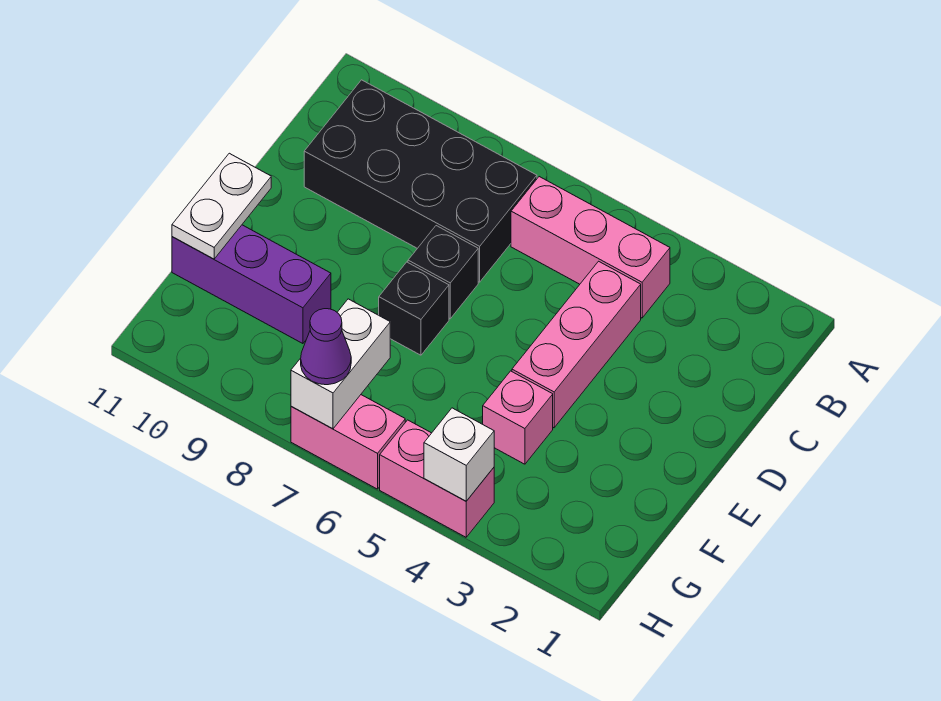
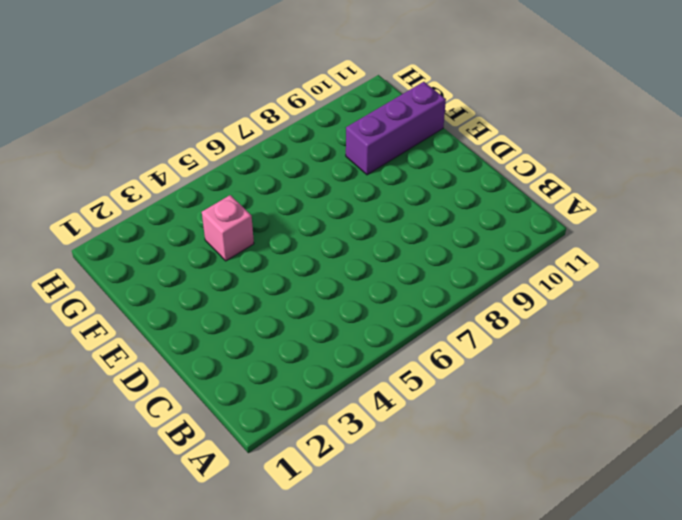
none -> pink brick B4:B6 level 1
none -> black brick B7:C10 level 1
none -> pink brick C4:E4 level 1

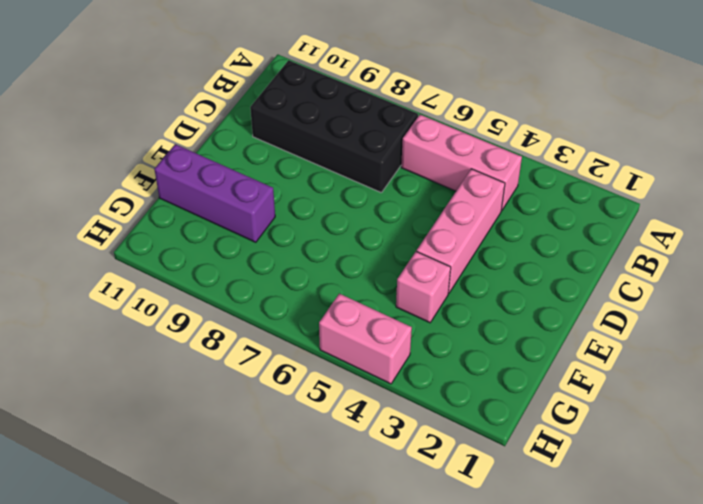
none -> black brick D7 level 1
none -> black brick E7 level 1
none -> pink brick H6:H7 level 1

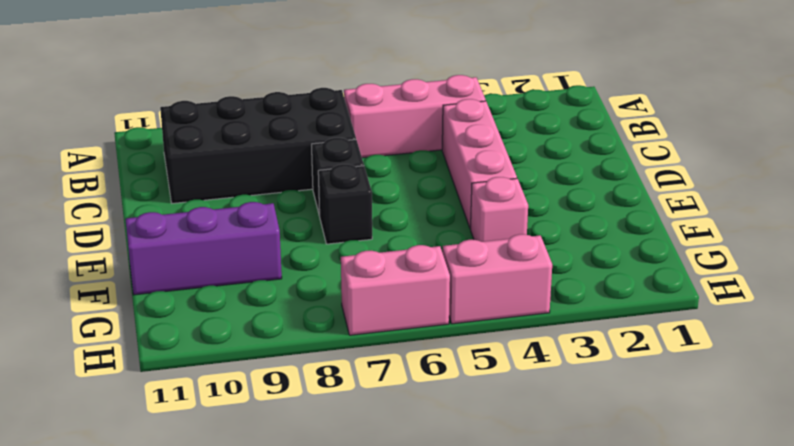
none -> white plate E11:F11 level 2
none -> white brick G7:H7 level 2
none -> white brick H4 level 2

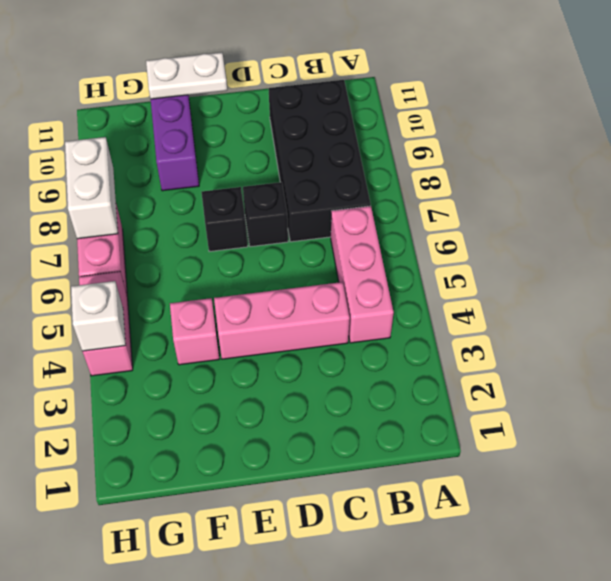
white brick H7:H8 level 2 -> white brick G7:H7 level 2
none -> purple cone H7 level 3

